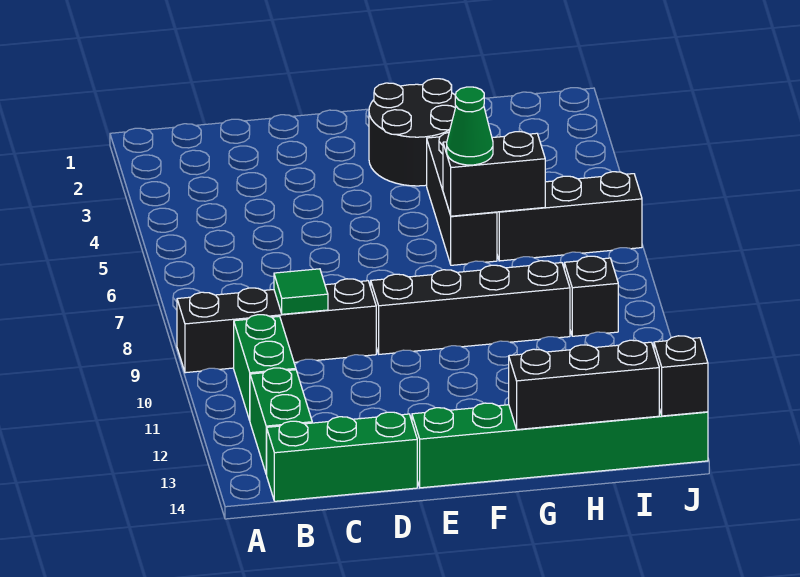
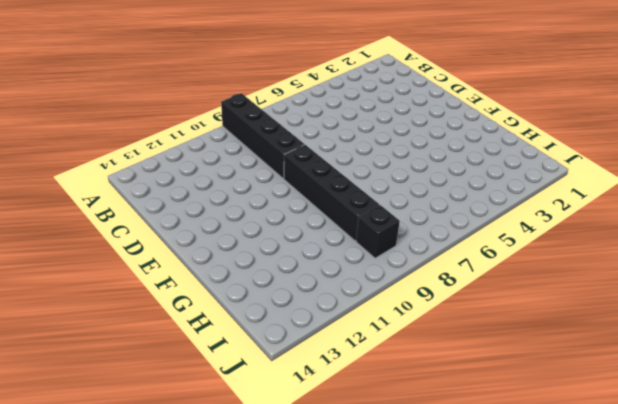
none -> green brick B10:B11 level 1
none -> green brick B12:B13 level 1
none -> green brick B14:D14 level 1

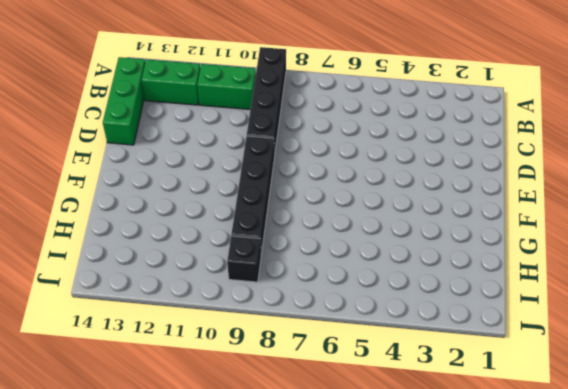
none -> green brick E14:J14 level 1
none -> black round brick F2:G3 level 1
none -> black brick G4:G6 level 1

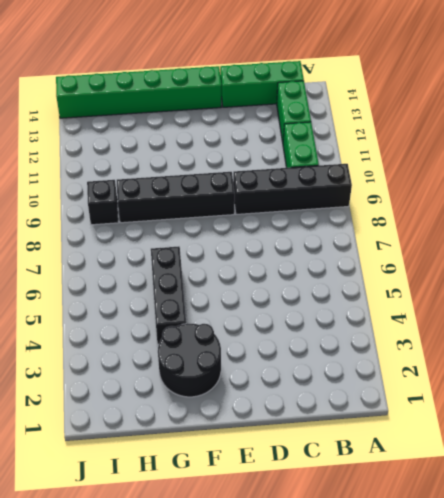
none -> black brick H6:J6 level 1
none -> green tile C9 level 2
none -> black brick G6:H6 level 2

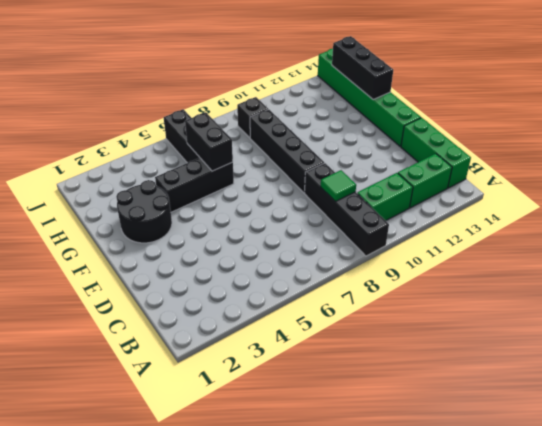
none -> black brick J14 level 2
none -> green cone G6 level 3

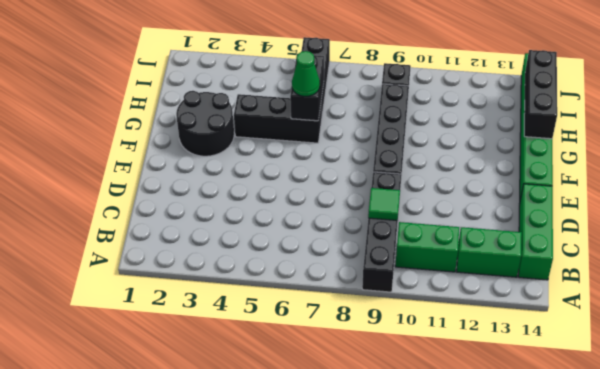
none -> black brick J14 level 2

